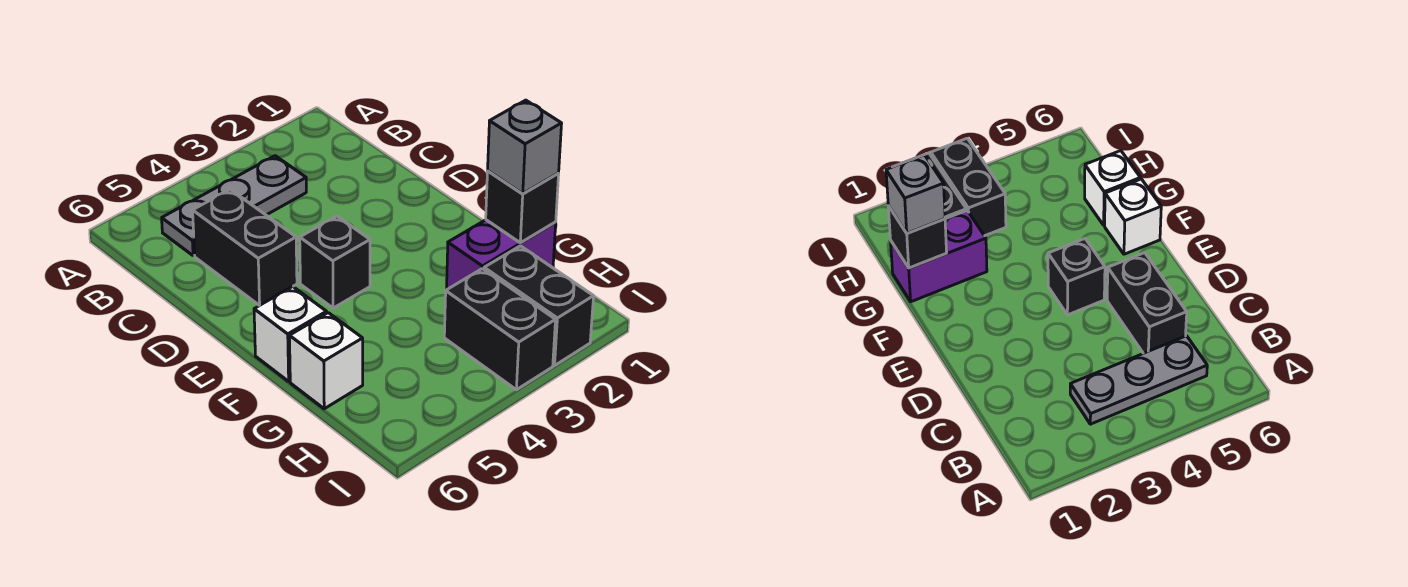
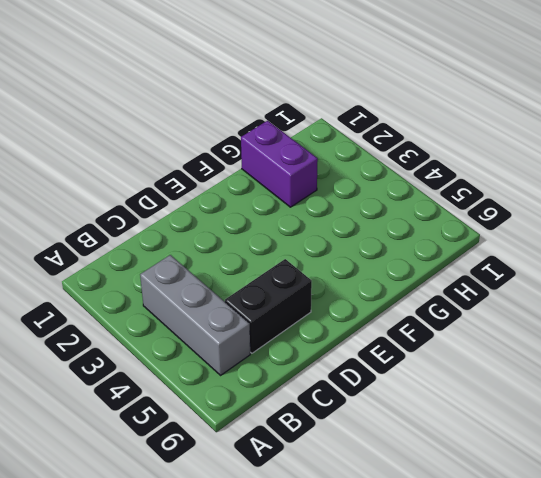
grey brick B3:B5 level 1 -> grey plate B3:B5 level 1
none -> black brick E4 level 1
none -> white brick F6 level 1

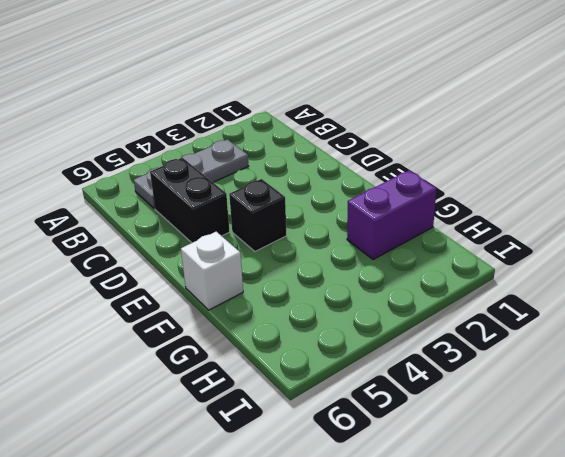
none -> white brick G6 level 1
none -> black brick H2:I2 level 1

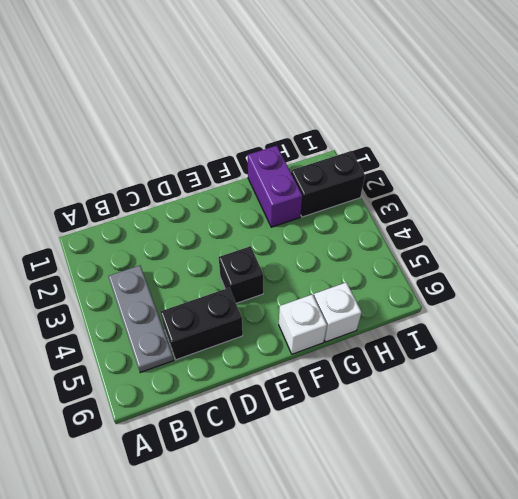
none -> black brick H3:I3 level 1
none -> black brick G1 level 2

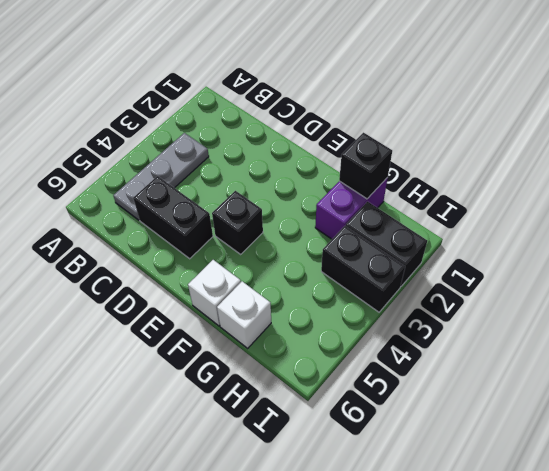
none -> grey brick G1 level 3

